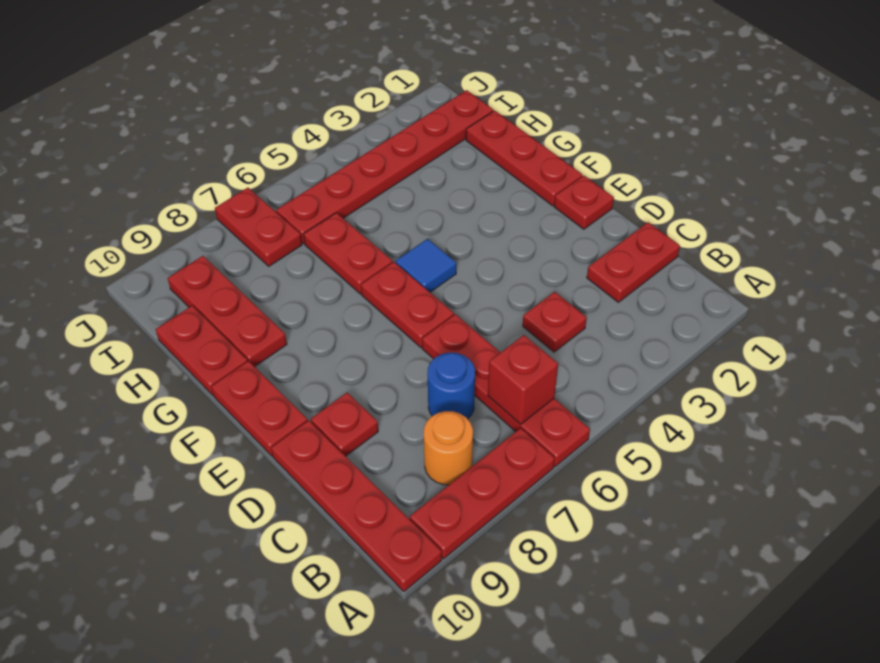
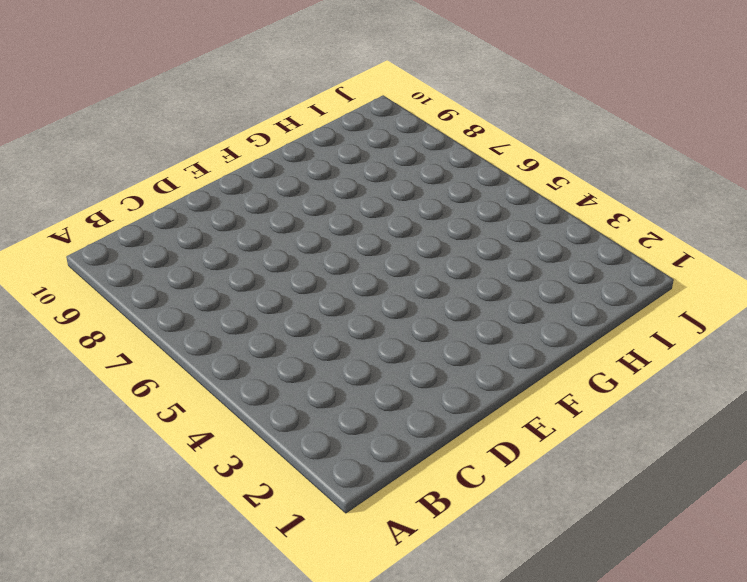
none -> red plate A6:D6 level 1
none -> red plate A7:A9 level 1
none -> red plate A10:D10 level 1

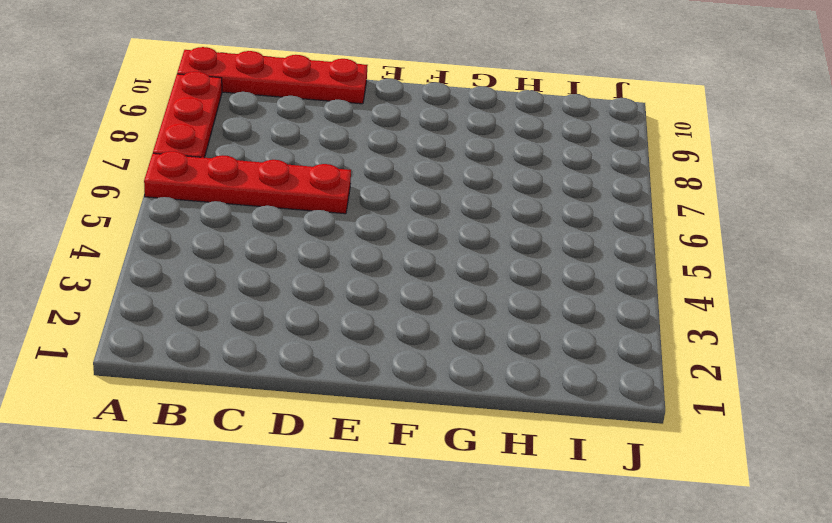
none -> orange round brick B8 level 1
none -> red plate C1:C2 level 1
none -> red plate C4 level 1

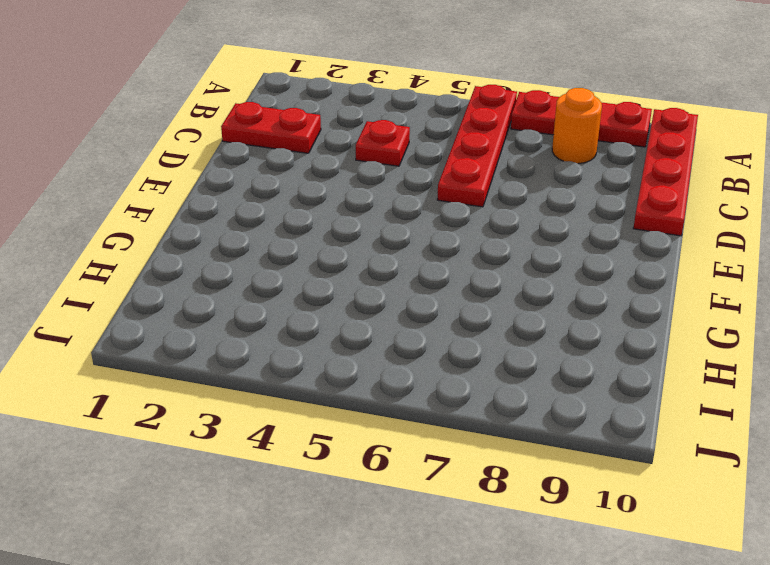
none -> blue round brick C7 level 1
none -> red plate D9 level 1
none -> red plate E1 level 1

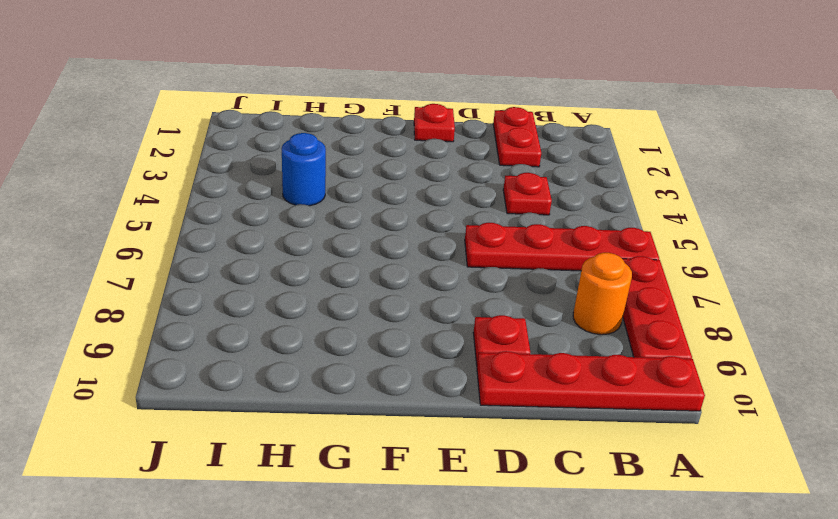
blue round brick H4 level 1 -> blue round brick C7 level 1
none -> red plate E6:F6 level 1
none -> red plate E10:F10 level 1
none -> red plate F1:H1 level 1

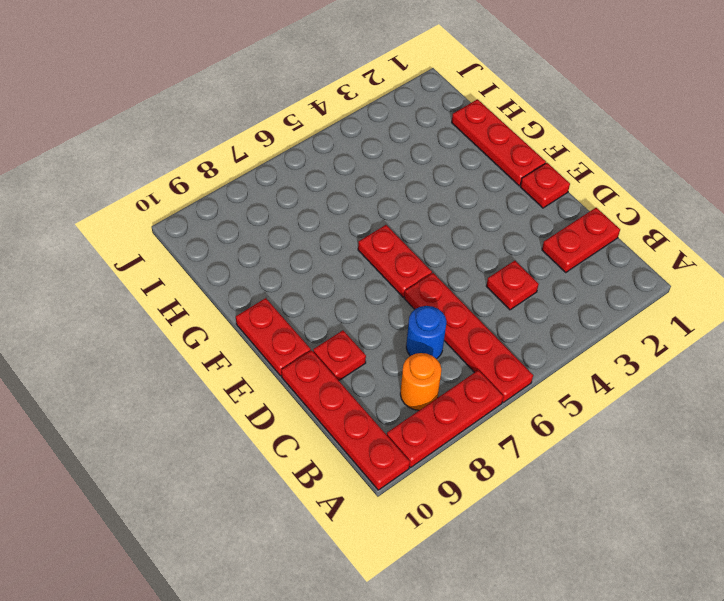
none -> blue tile F5 level 1
none -> red plate G6:H6 level 1
none -> red plate G9:I9 level 1

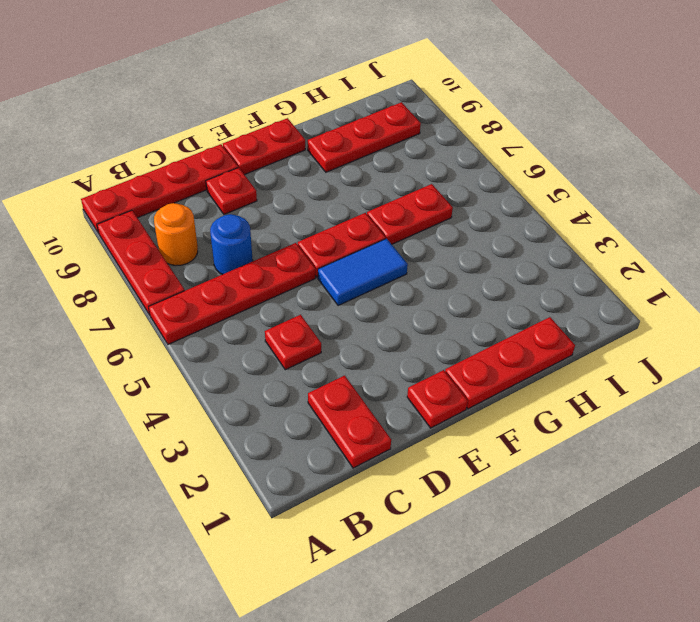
blue tile E5:F5 level 1 -> blue tile F5 level 1
none -> red plate G10:H10 level 1
none -> red plate I1:I6 level 1
none -> red plate I7:J7 level 1

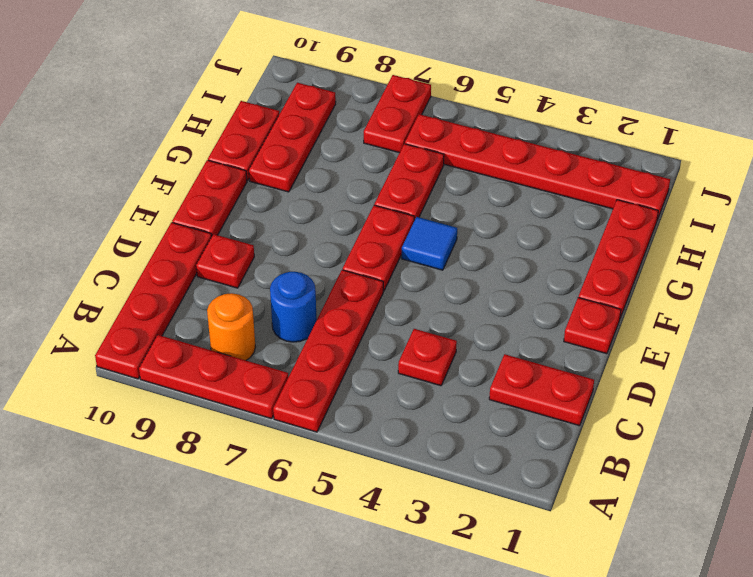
none -> red brick B6 level 2

